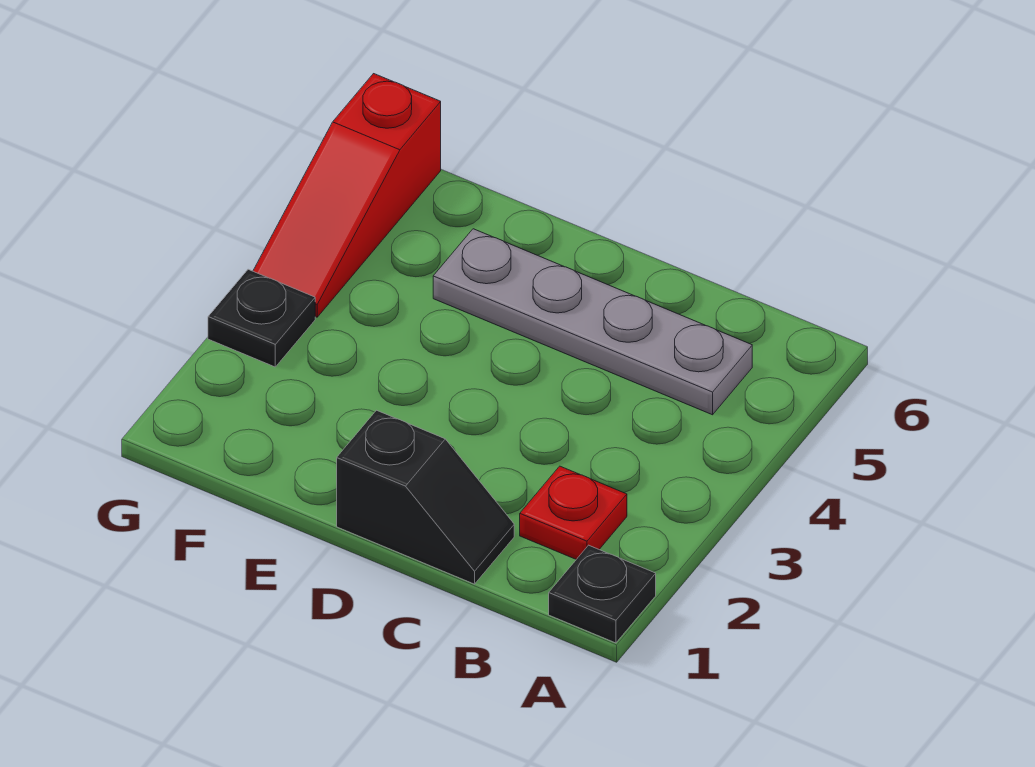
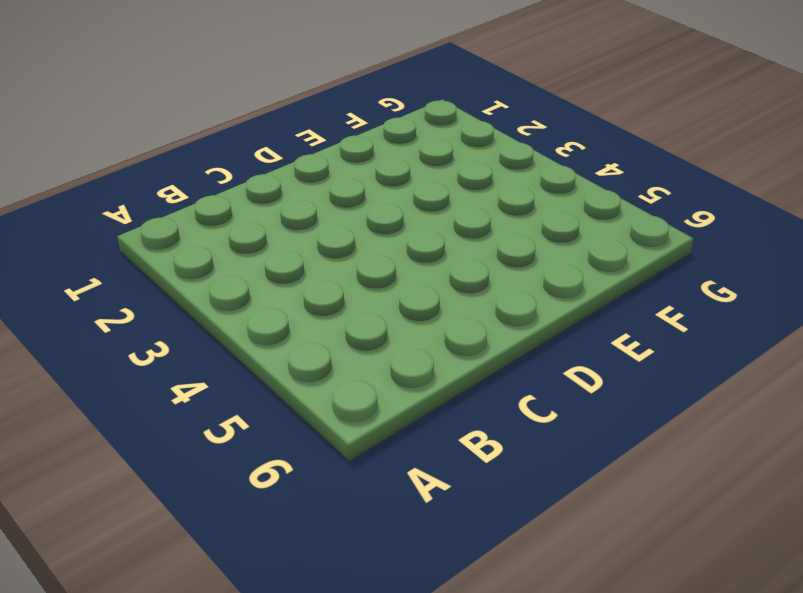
none -> black plate A1 level 1
none -> red plate B2 level 1

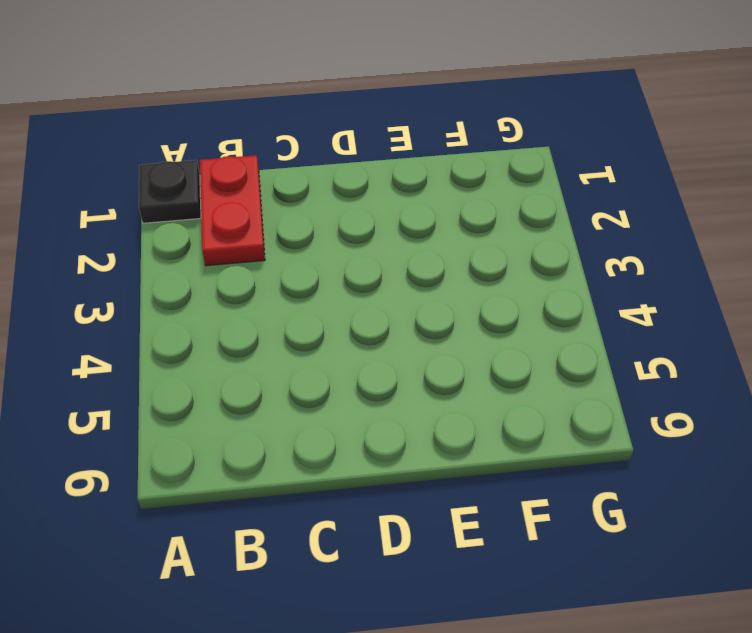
red plate B1:B2 level 1 -> red plate B2 level 1
none -> grey plate B5:E5 level 1
none -> black slope C1:D1 level 1 top D

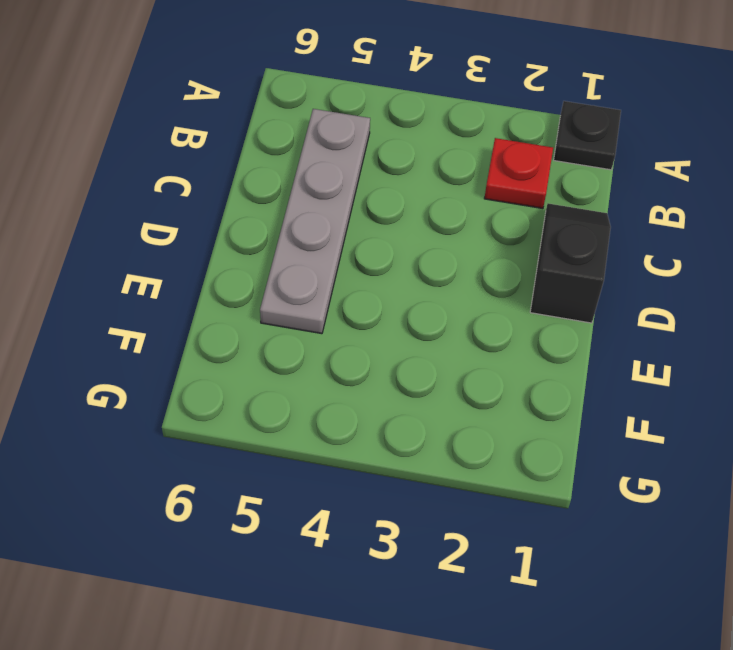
none -> black plate G3 level 1
none -> red slope G4:G6 level 1 top 6

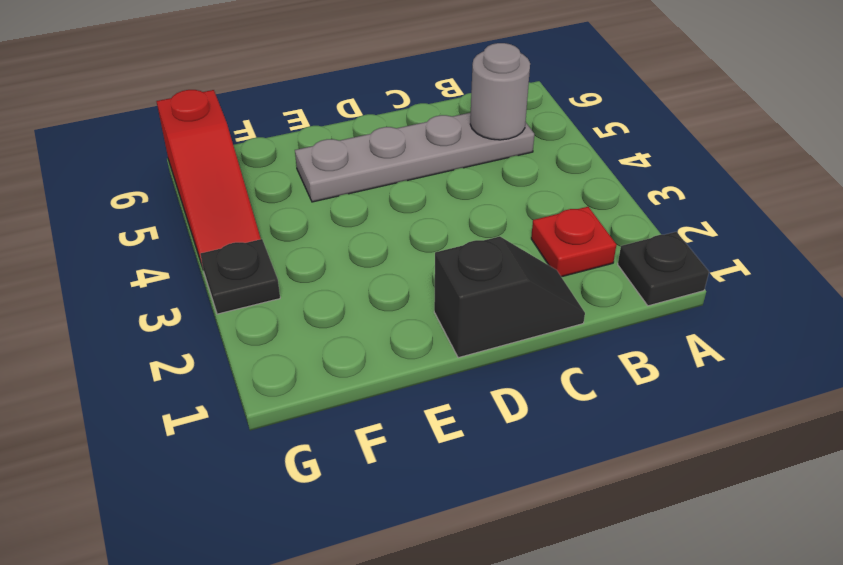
grey round brick B5 level 2 -> none

